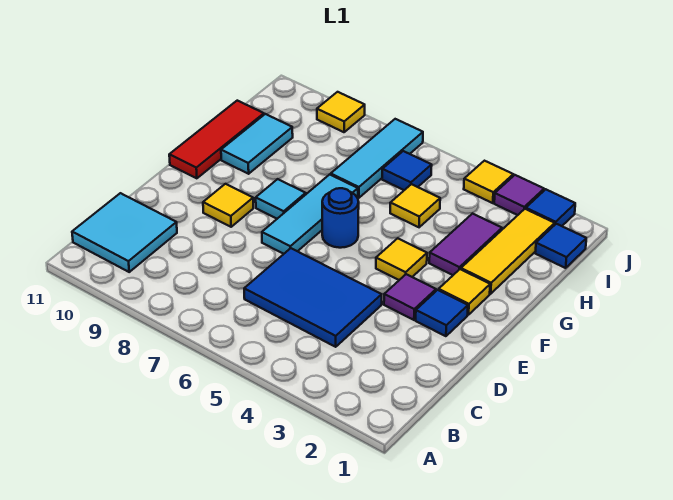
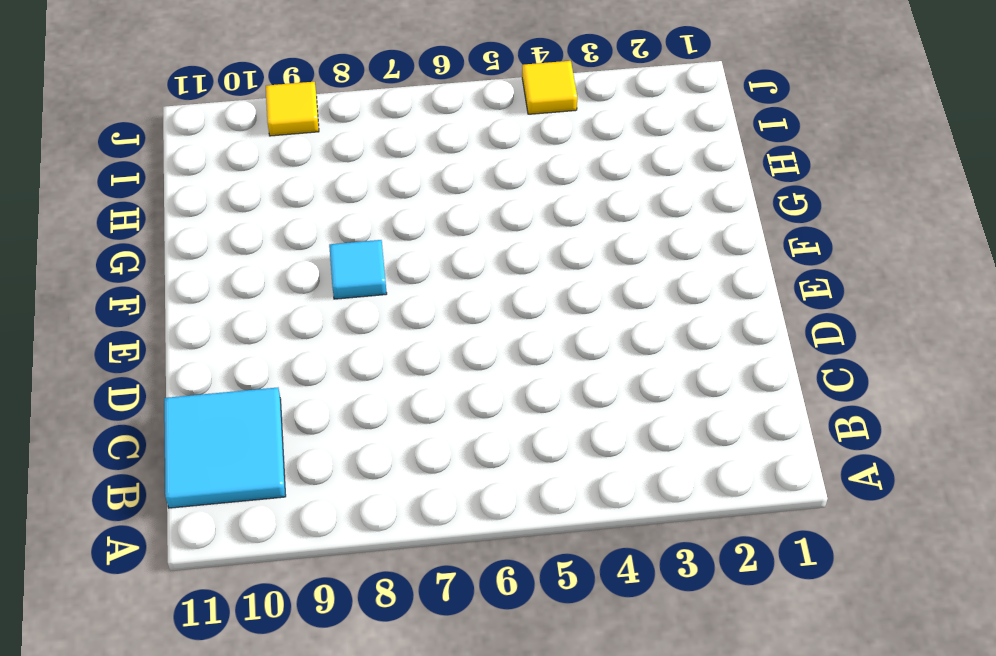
none -> blue tile C4:D6 level 1
none -> blue tile E2 level 1
none -> purple tile E3 level 1

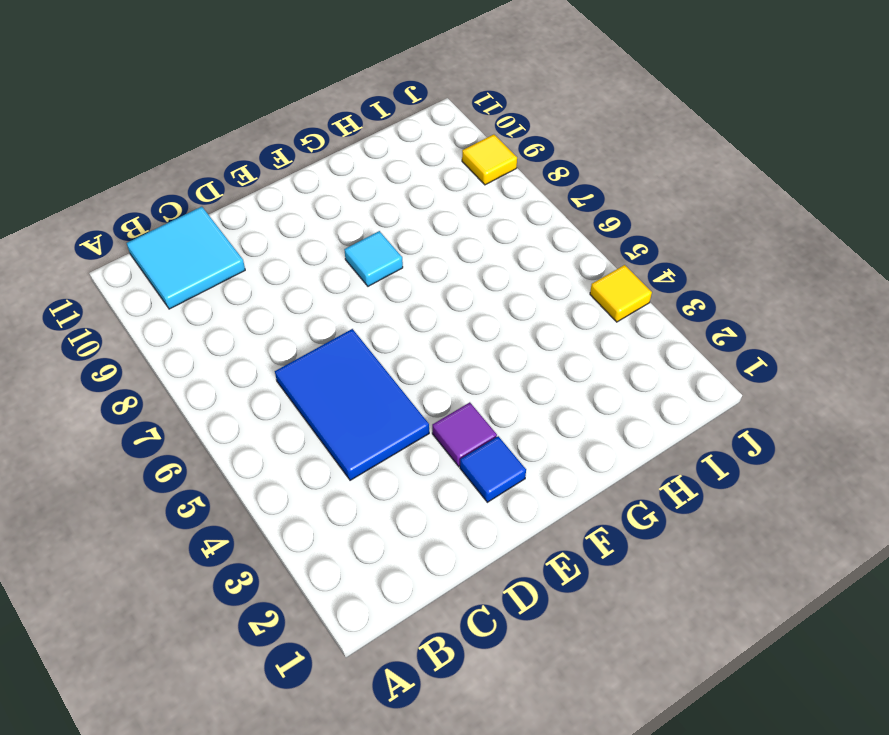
none -> cyan tile E7:G7 level 1
none -> yellow tile E9 level 1
none -> yellow tile F2 level 1

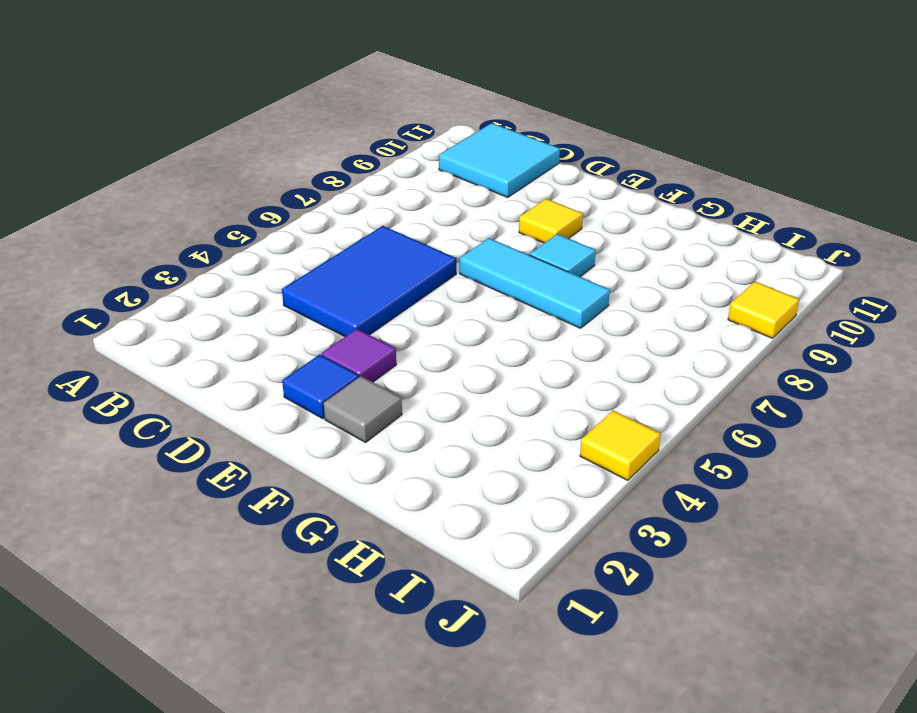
grey tile F2 level 1 -> yellow tile F2 level 1
none -> yellow tile F4 level 1
none -> blue round brick F6 level 1
none -> red tile F11:H11 level 1

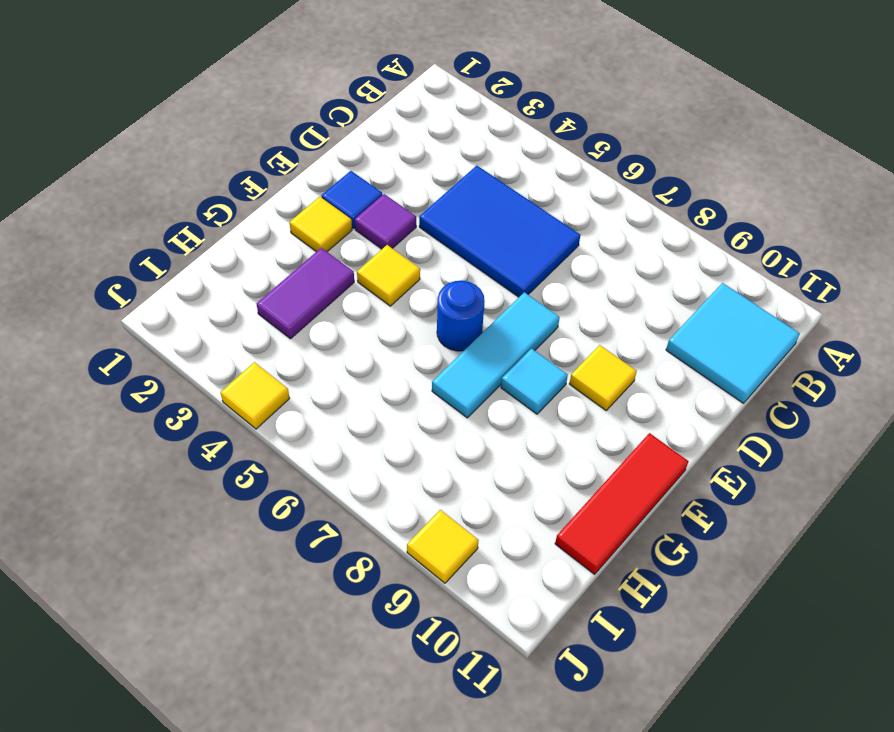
none -> yellow tile G2:I2 level 1
none -> cyan tile G10:H10 level 1
none -> yellow tile H5 level 1

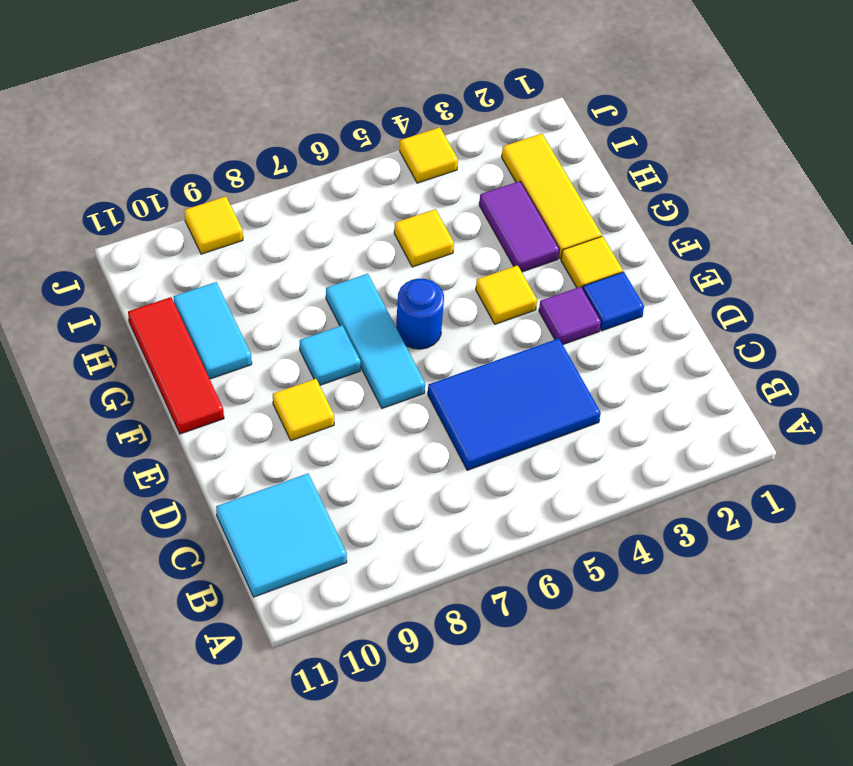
none -> cyan tile H7:J7 level 1
none -> blue tile I1 level 1
none -> blue tile I6 level 1

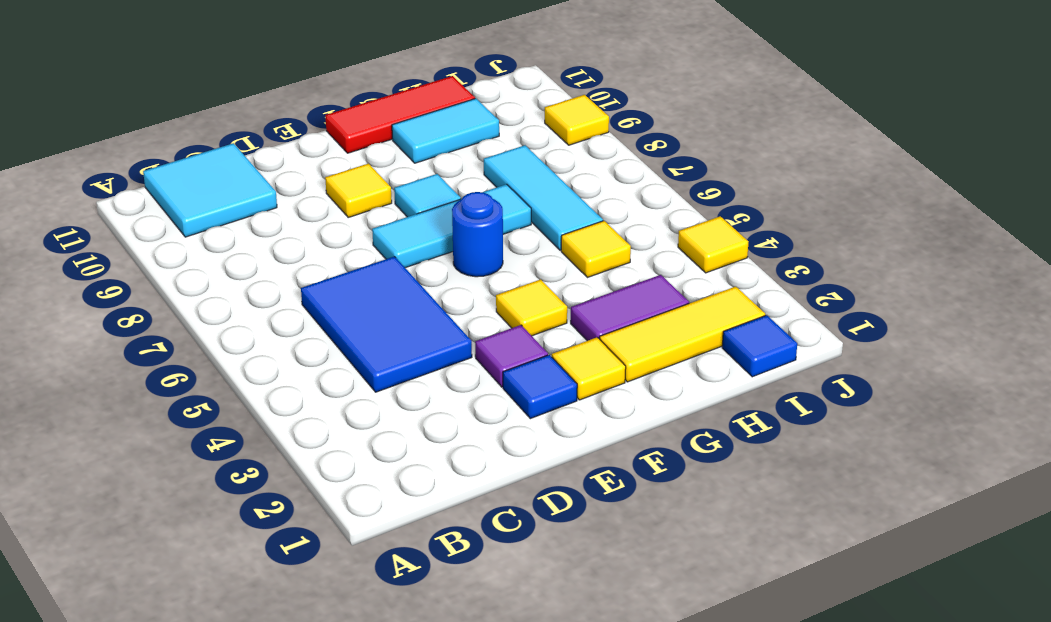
cyan tile H6:H8 level 1 -> cyan tile H7:J7 level 1
none -> blue tile I6 level 1
none -> blue tile J2 level 1
none -> purple tile J3 level 1

